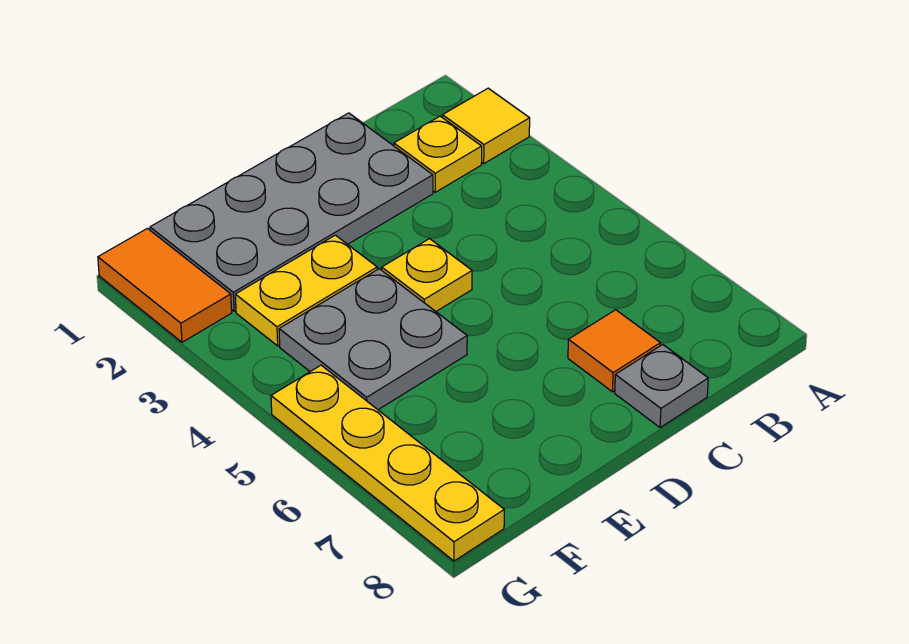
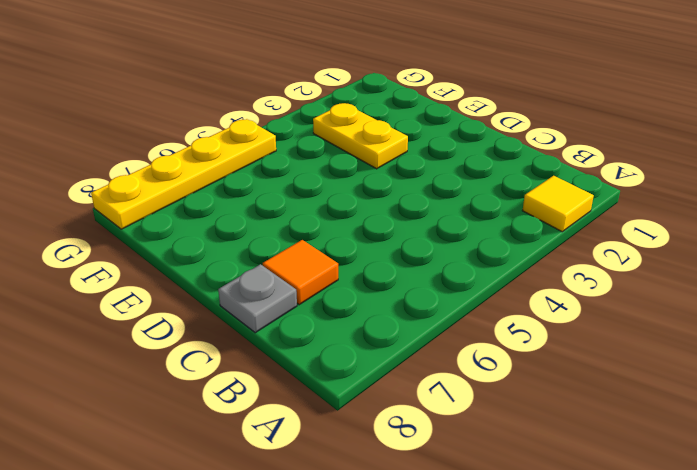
none -> yellow plate B2 level 1
none -> grey plate C1:F2 level 1

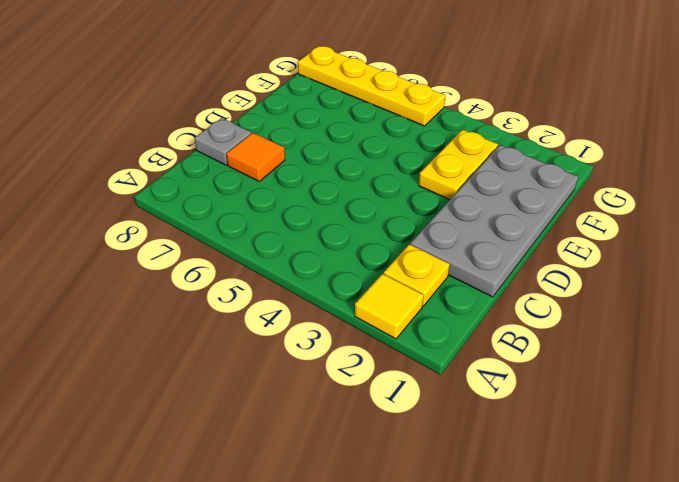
none -> yellow plate D4 level 1
none -> grey plate E4:F5 level 1

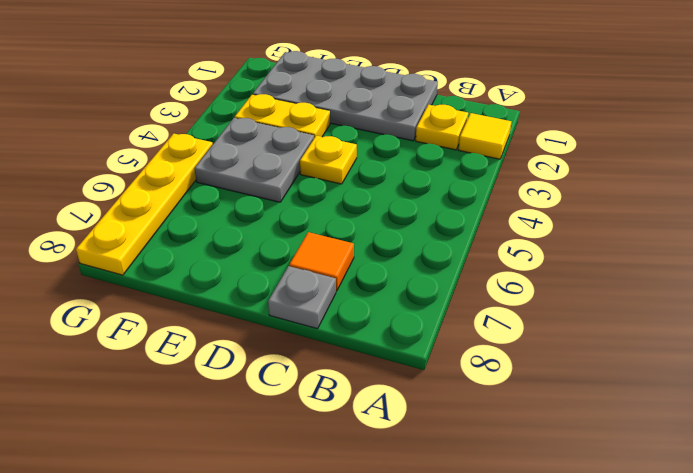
none -> orange tile G1:G2 level 1

